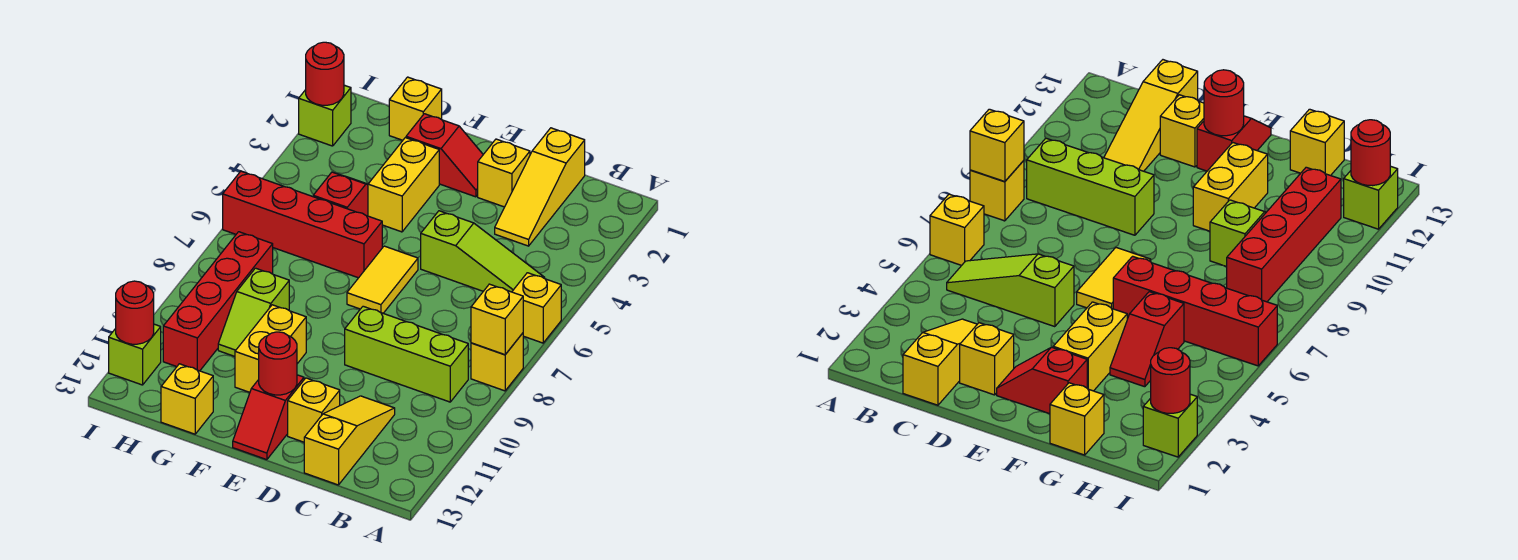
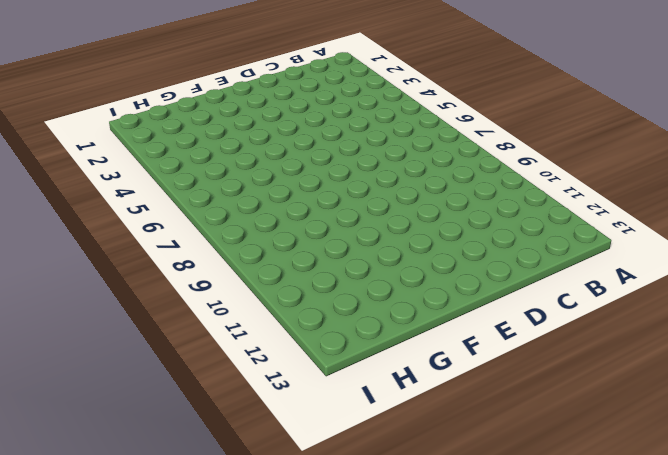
none -> yellow brick A6 level 1
none -> yellow brick A8 level 1
none -> lime slope B5:D5 level 1 top D

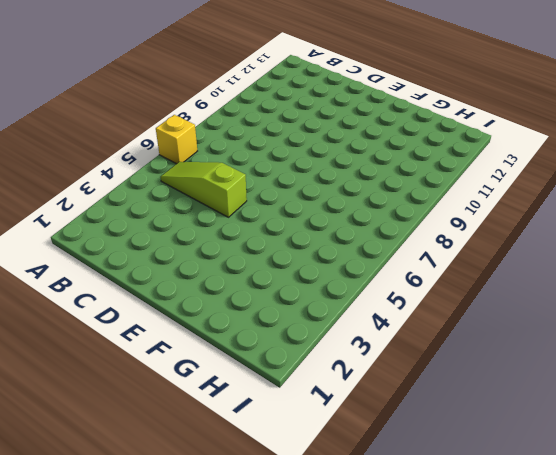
none -> yellow brick A8 level 1
none -> lime brick B9:D9 level 1
none -> yellow slope C1:C3 level 1 top 1

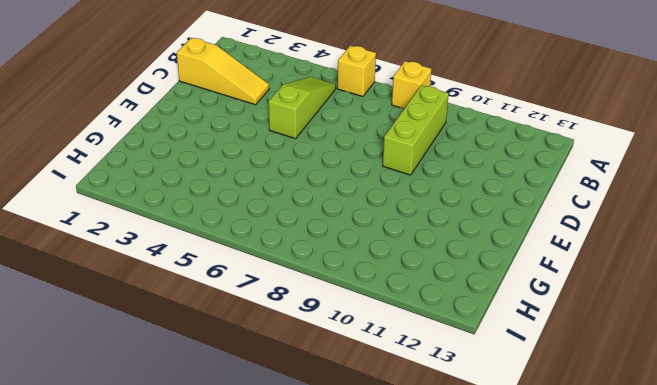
none -> yellow slope C11:C13 level 1 top 13
none -> yellow brick D2 level 1
none -> yellow brick D12 level 1

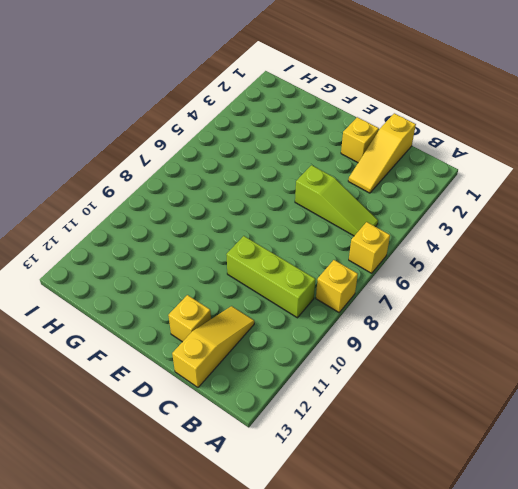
none -> red slope E2:F2 level 1 top F
none -> yellow tile E6:E7 level 1
none -> red slope E12:E13 level 1 top 12

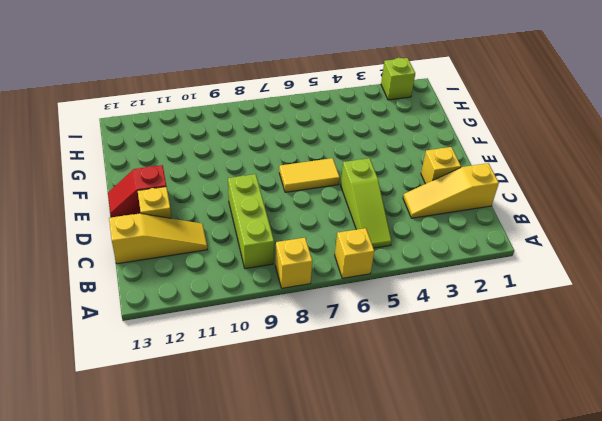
none -> red slope E2:F2 level 1 top F
none -> yellow brick F3:F4 level 1
none -> red brick F6:I6 level 1

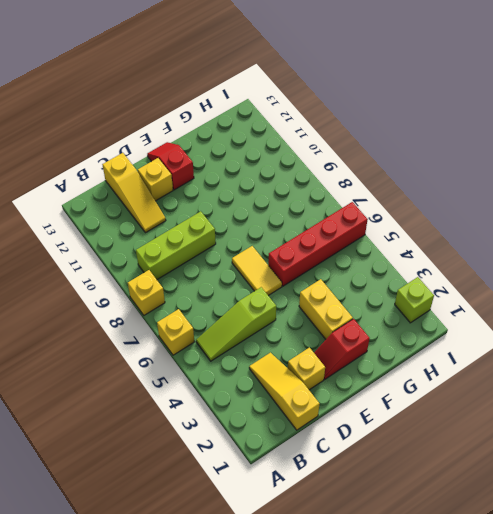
none -> yellow brick F10:F11 level 1
none -> yellow brick G1 level 1
none -> red slope G4:G5 level 1 top 5

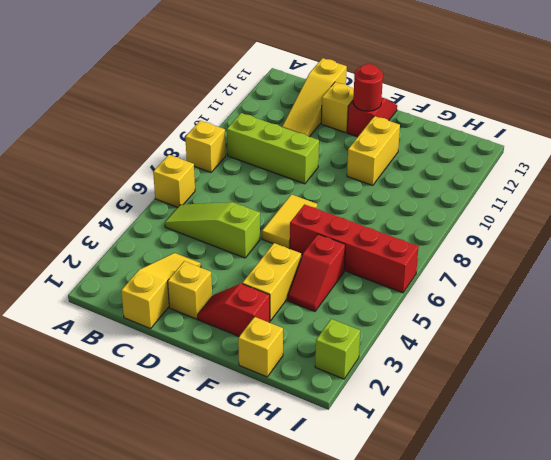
none -> lime slope G9:G10 level 1 top 9
none -> yellow brick G13 level 1
none -> red brick H8:H11 level 1

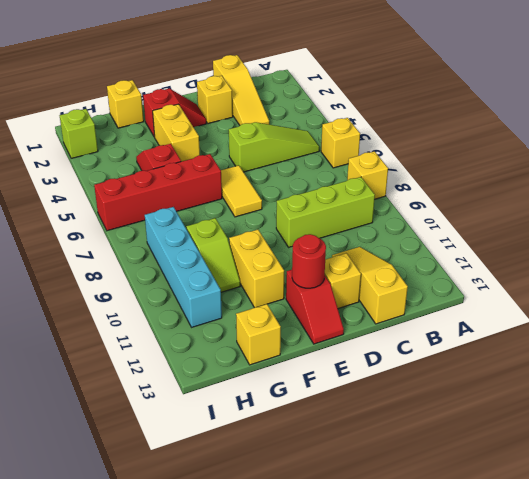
cyan brick H8:H11 level 1 -> red brick H8:H11 level 1
none -> lime brick I12 level 1
none -> yellow brick A8 level 2
none -> red round brick I2 level 2

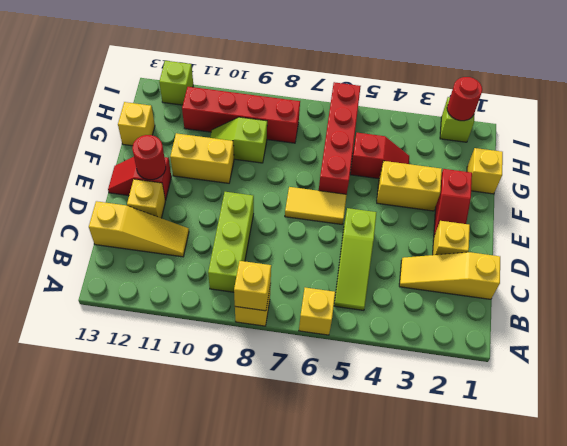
none -> red round brick I12 level 2

